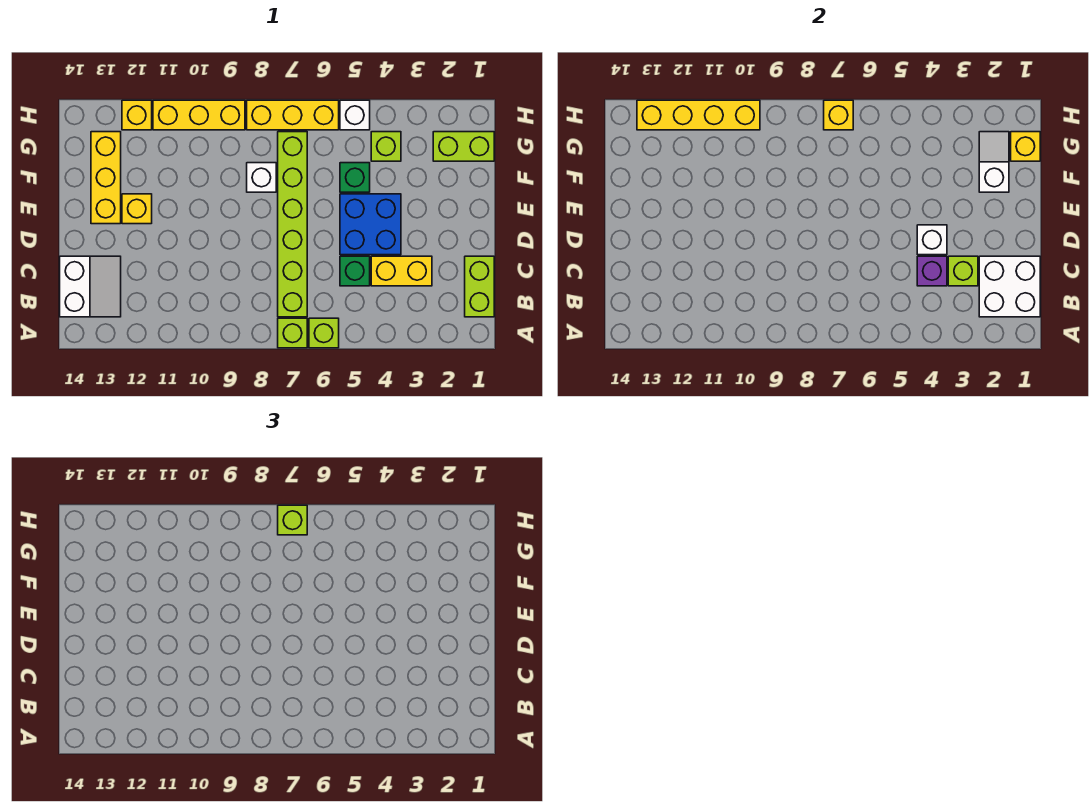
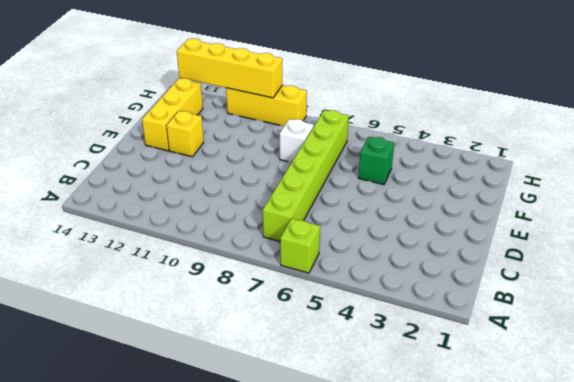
none -> lime brick A7 level 1
none -> lime brick B1:C1 level 1
none -> white slope B13:C14 level 1 top 14

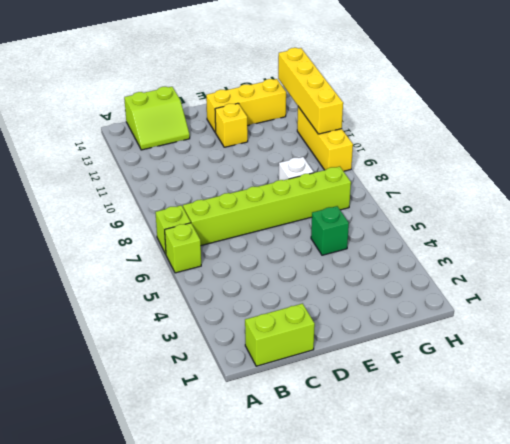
lime slope B13:C14 level 1 top 14 -> white slope B13:C14 level 1 top 14
none -> yellow brick C3:C4 level 1
none -> green brick C5 level 1
none -> blue brick D4:E5 level 1

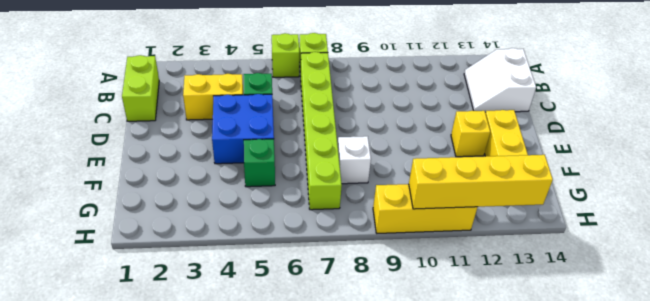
none -> lime brick G1:G2 level 1
none -> lime brick G4 level 1
none -> white brick H5 level 1

